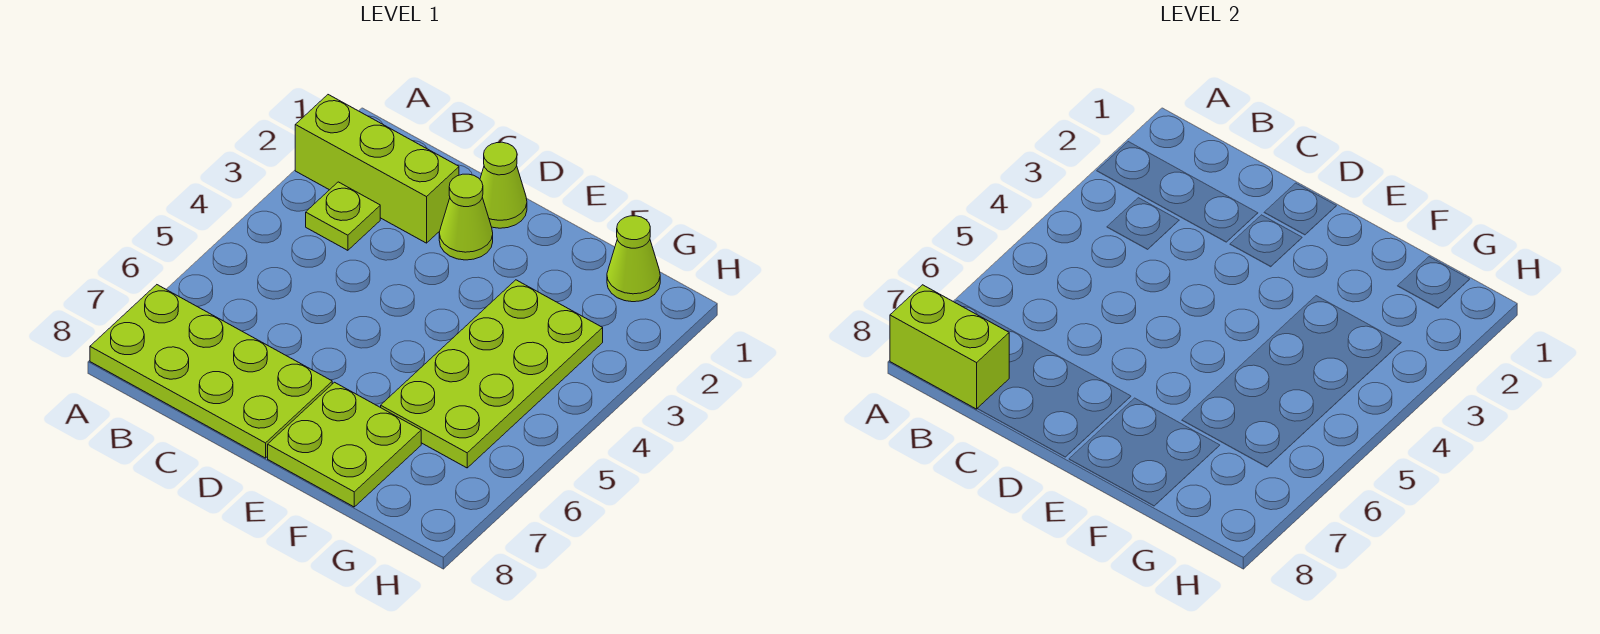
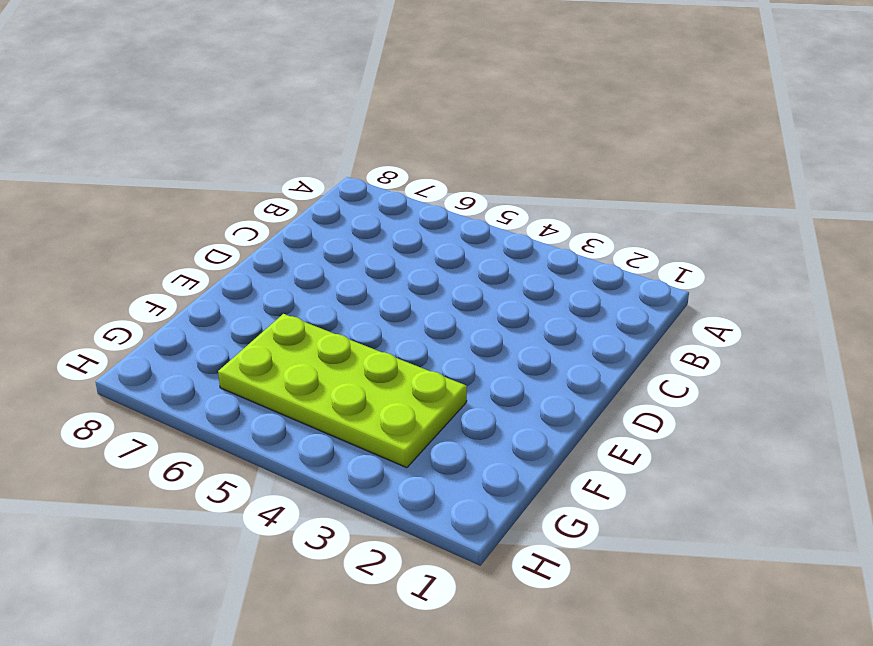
none -> lime brick A2:C2 level 1
none -> lime plate A7:D8 level 1

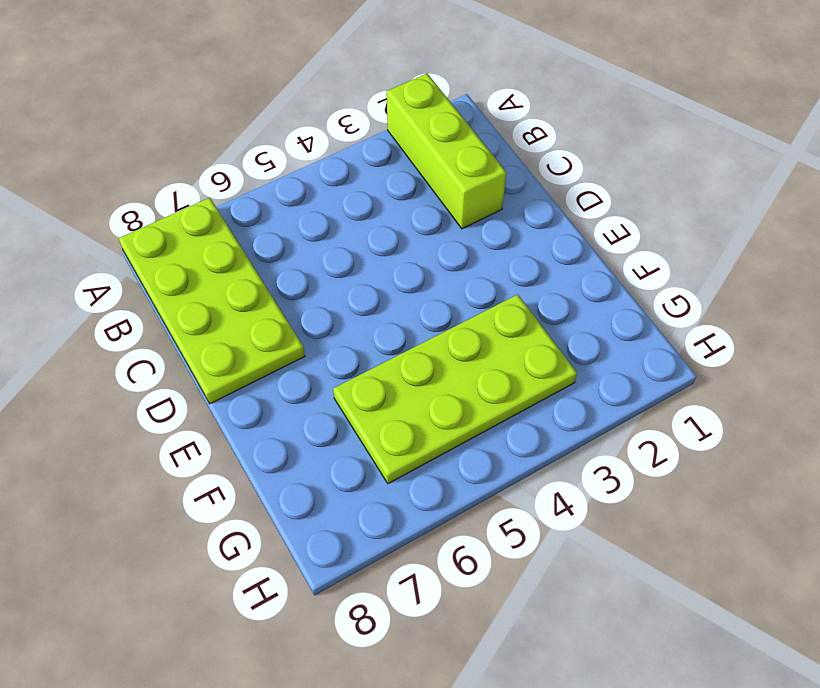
none -> lime plate B3 level 1
none -> lime cone D1 level 1

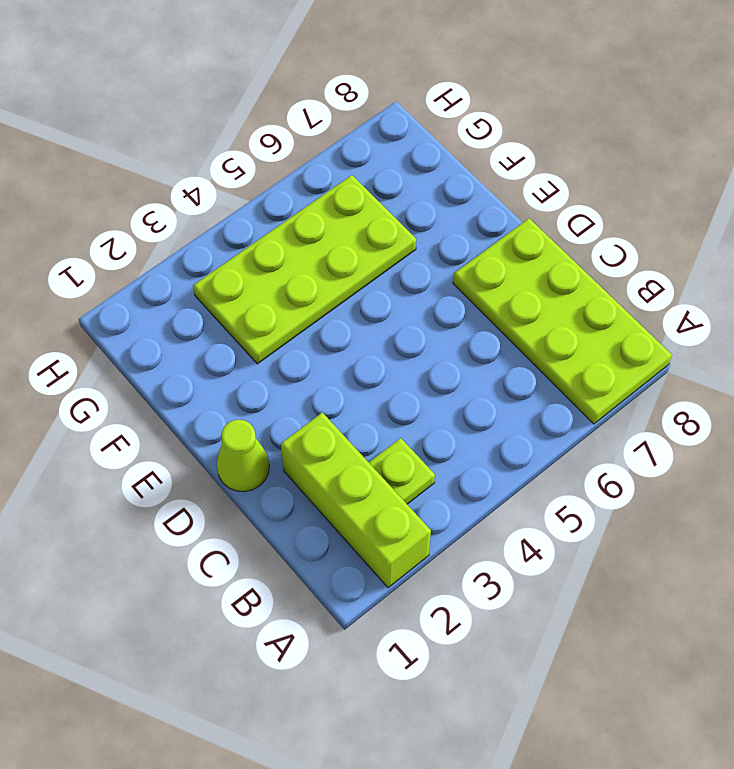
none -> lime cone D2 level 1
none -> lime plate E7:F8 level 1

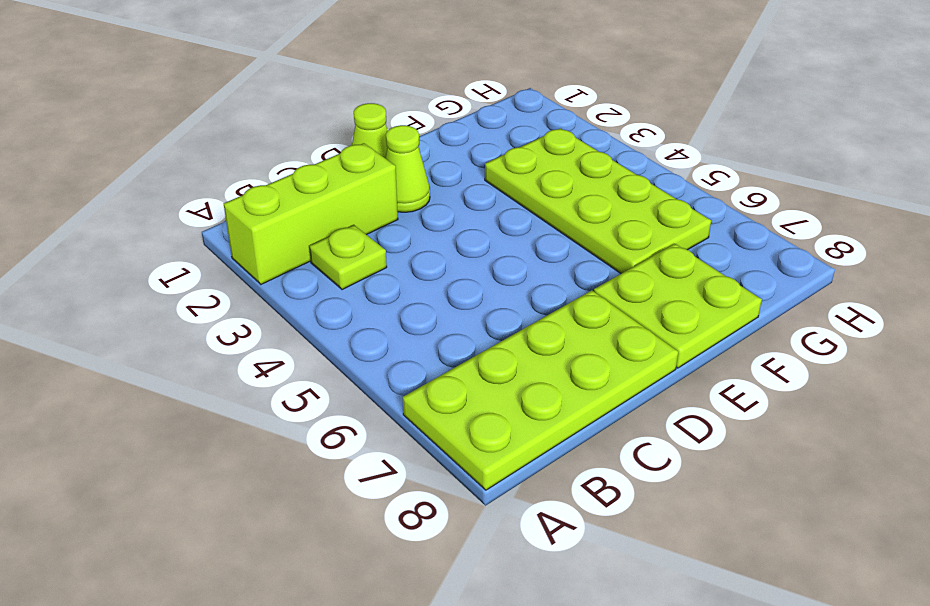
none -> lime cone G1 level 1
none -> lime brick A8:B8 level 2

